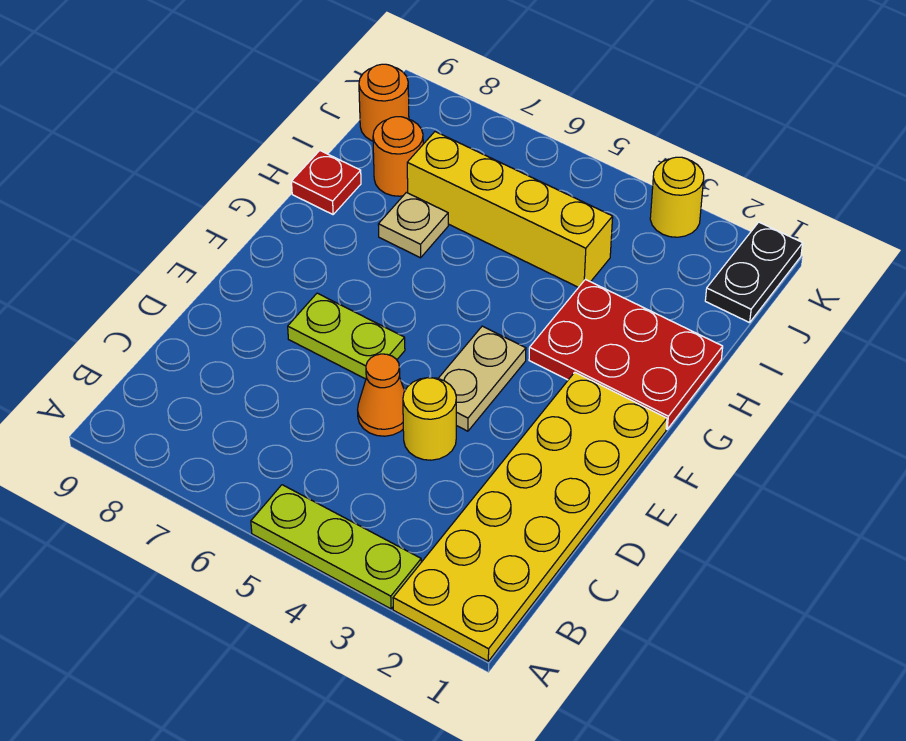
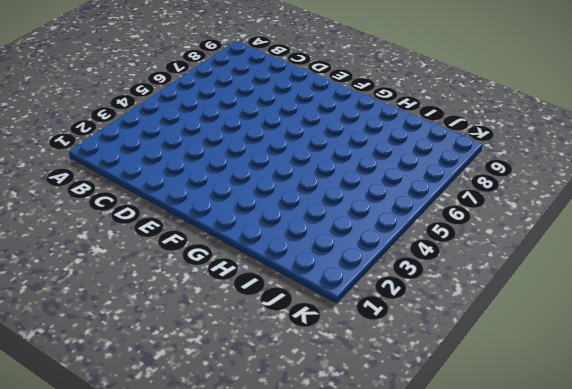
none -> yellow plate A1:F2 level 1
none -> lime plate A3:A5 level 1
none -> yellow round brick D4 level 1

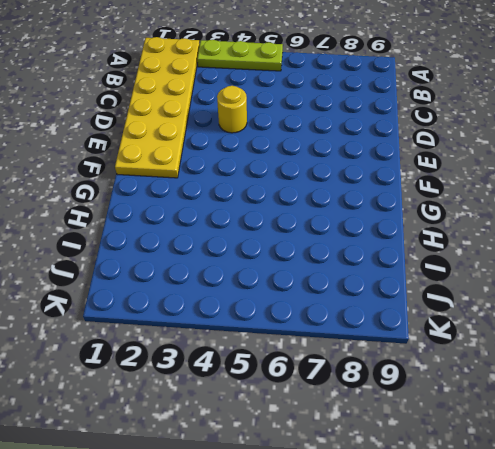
none -> orange cone D5 level 1
none -> tan plate E4:F4 level 1
none -> lime plate E6:E7 level 1

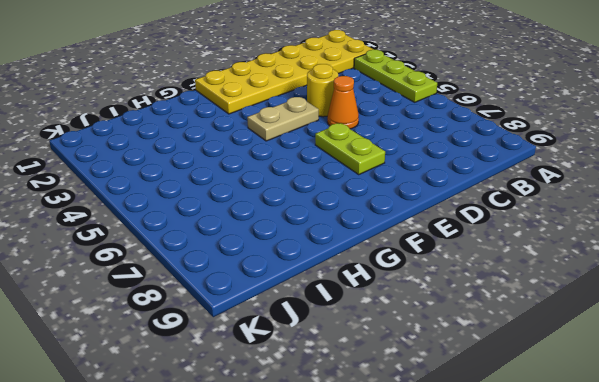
none -> red plate G1:H3 level 1
none -> tan plate H7 level 1
none -> red plate H9 level 1

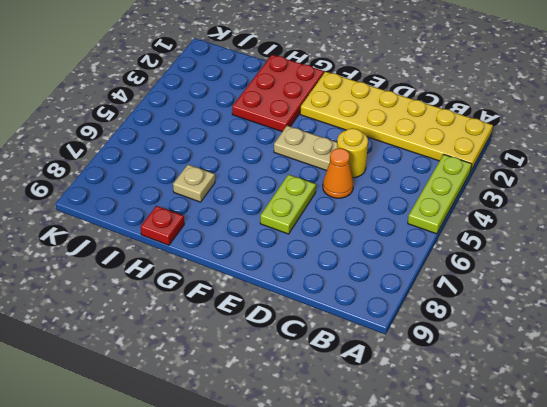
none -> yellow brick I4:I7 level 1
none -> orange round brick I8 level 1
none -> black plate J1:K1 level 1

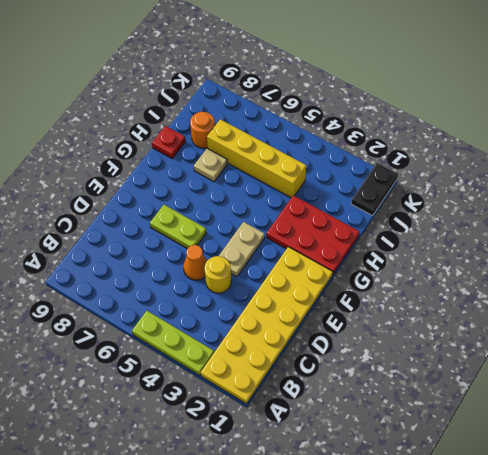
none -> orange round brick J9 level 1
none -> yellow round brick K3 level 1

